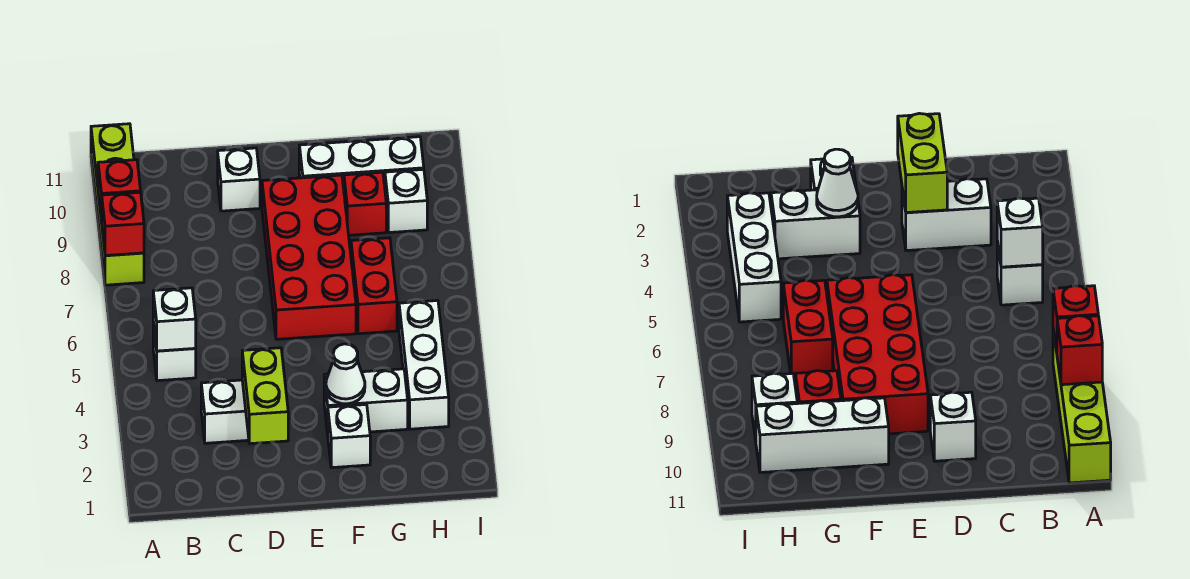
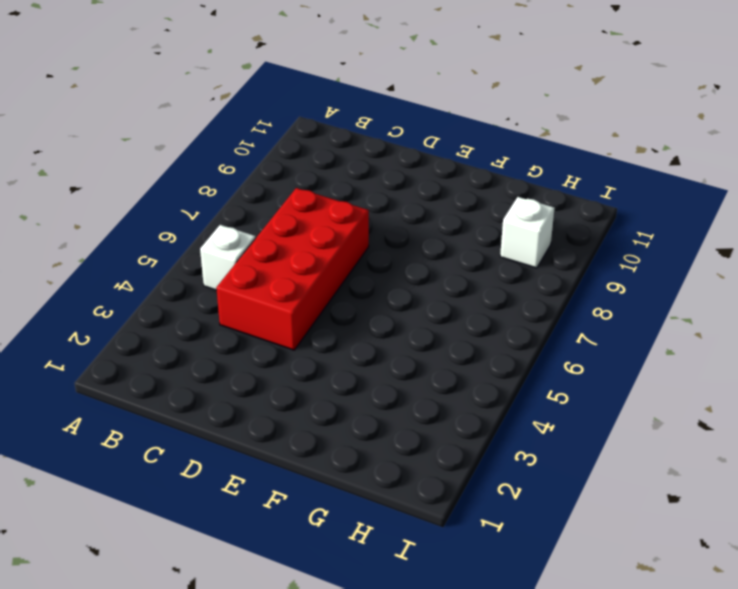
red brick C4:D7 level 1 -> red brick E6:F9 level 1
none -> lime brick A8:A11 level 1
none -> white brick C3:D3 level 1
none -> white brick D10 level 1

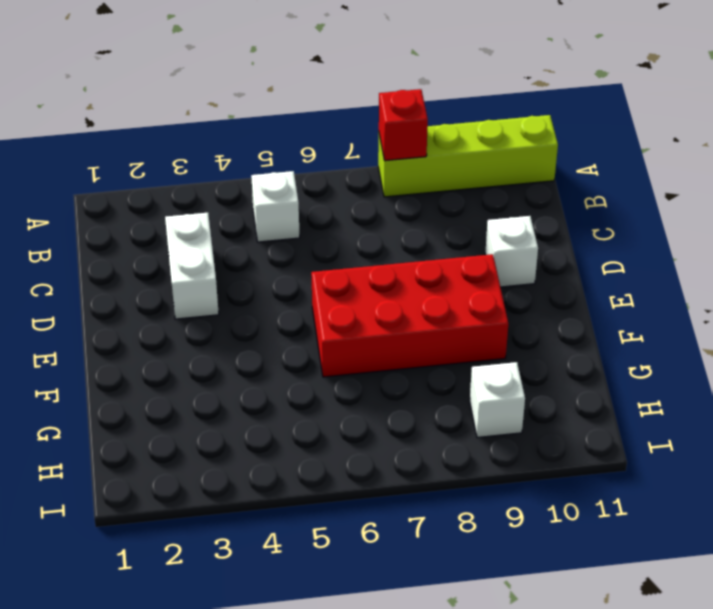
none -> white brick F2 level 1
none -> white brick F3:G3 level 1
none -> white brick F10:H10 level 1

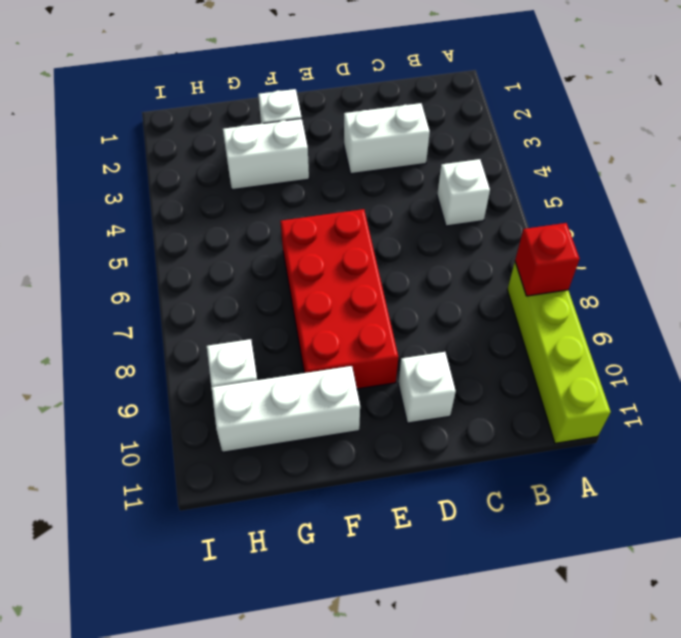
none -> red brick G6:G7 level 1
none -> red brick G9 level 1
none -> white brick H3:H5 level 1

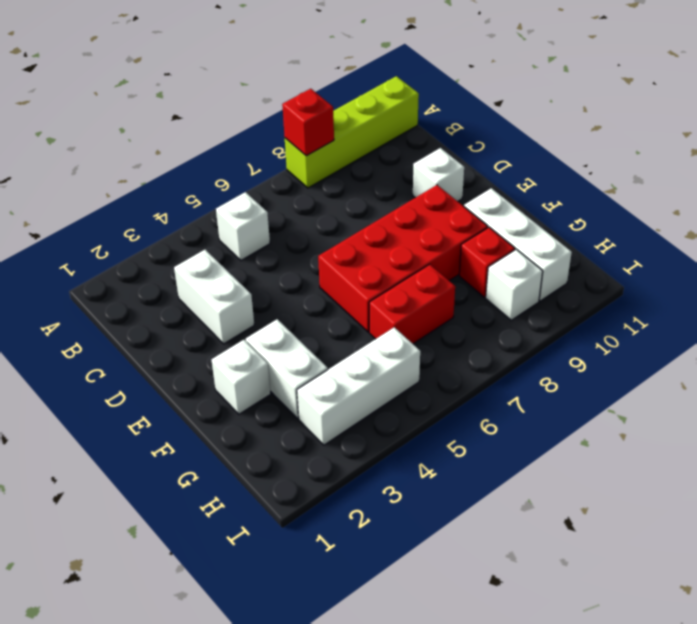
none -> red brick A9 level 2
none -> white brick B5 level 2
none -> lime brick D2:D3 level 2

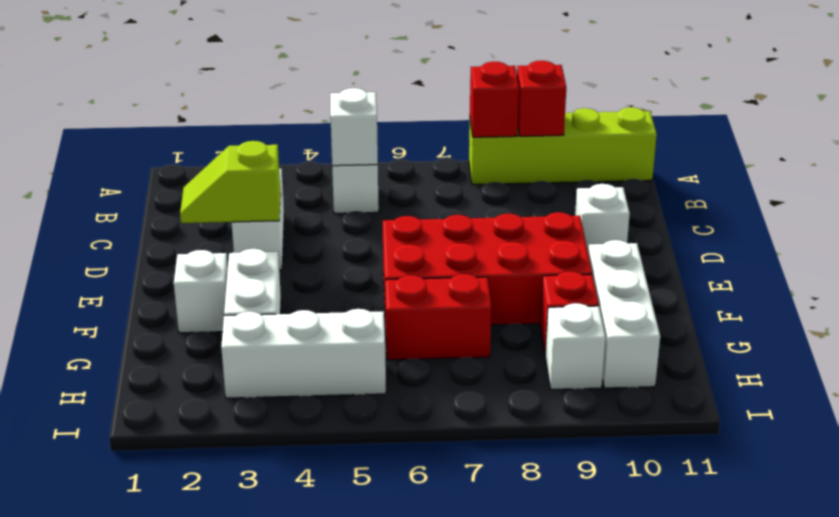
lime slope D2:D3 level 2 top 3 -> lime brick D2:D3 level 2
none -> white cone F3 level 2

